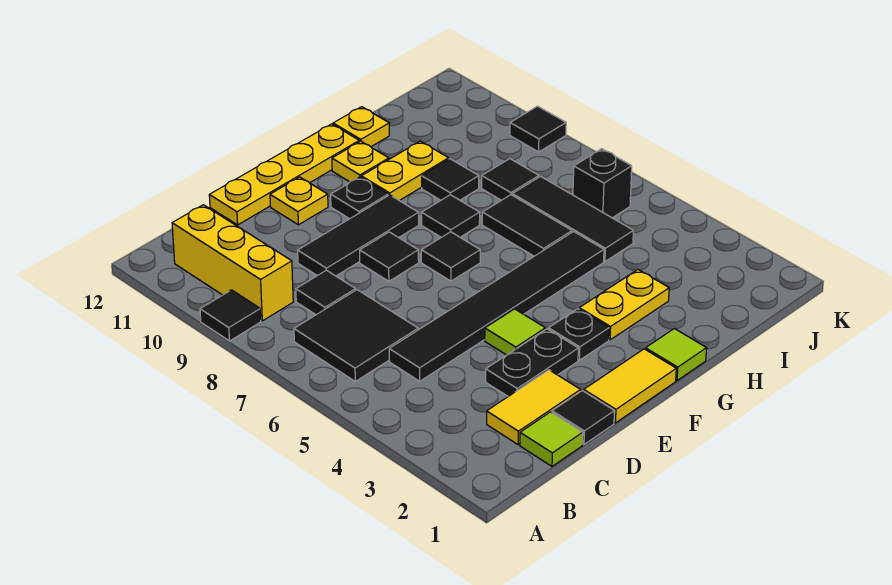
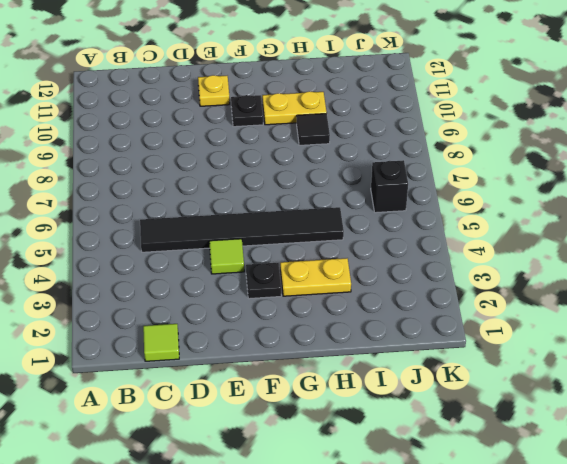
none -> black tile A9 level 1
none -> black tile B6:C7 level 1
none -> yellow brick B9:B11 level 1
none -> yellow tile C2:D2 level 1

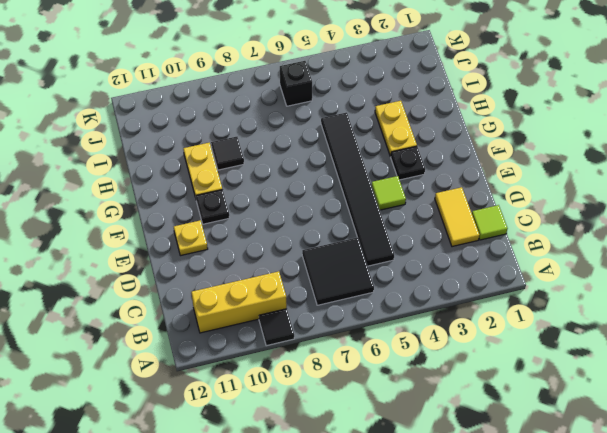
none -> black tile C8 level 1
none -> black tile D1 level 1
none -> black plate D3:E3 level 1
none -> black tile D9:F9 level 1

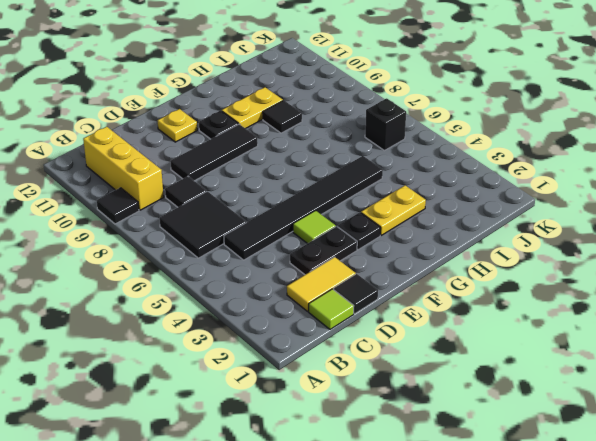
none -> yellow plate D12:G12 level 1
none -> yellow tile E1:F1 level 1
none -> black tile E8 level 1
none -> black tile F7 level 1

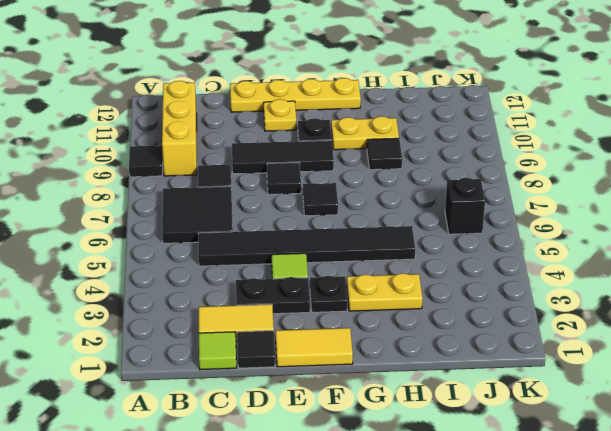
none -> lime tile G1 level 1
none -> black tile G8 level 1
none -> yellow plate G11 level 1
none -> black tile H6:H7 level 1

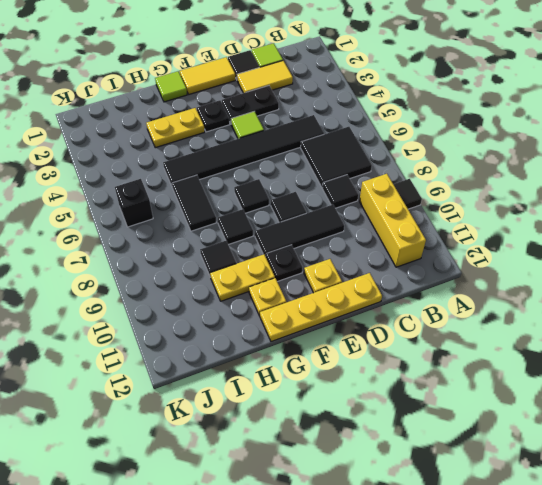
none -> yellow plate H12 level 1
none -> black tile I5:I7 level 1
none -> black tile I8 level 1
none -> black tile K9 level 1

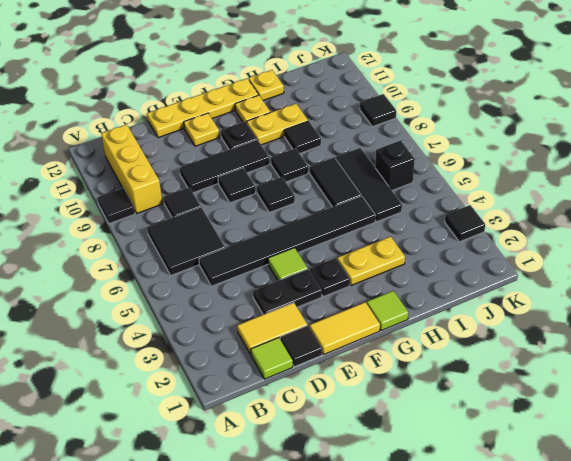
black tile K3 level 1 -> black tile I8 level 1

